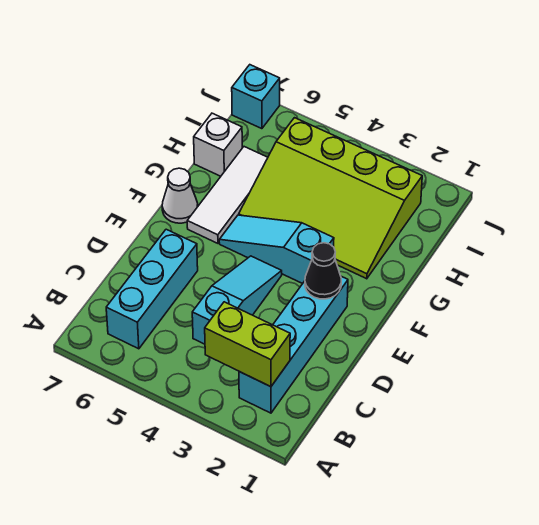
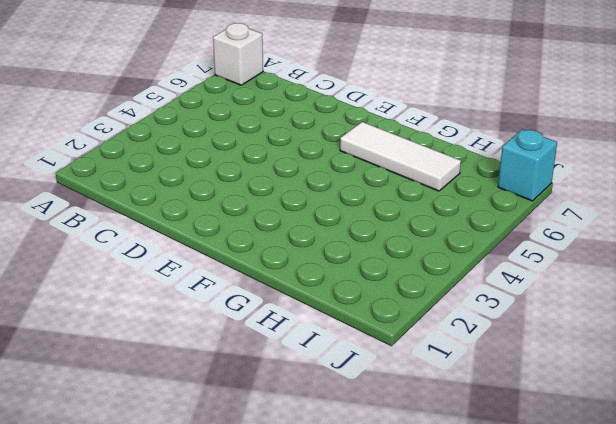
white brick A7 level 1 -> white brick H7 level 1
none -> cyan brick B2:E2 level 1
none -> cyan brick B6:D6 level 1

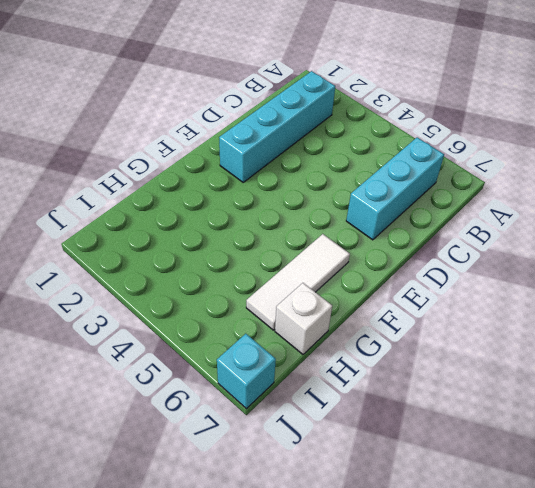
none -> cyan slope C4:E4 level 1 top C
none -> cyan slope F3:F5 level 1 top 3

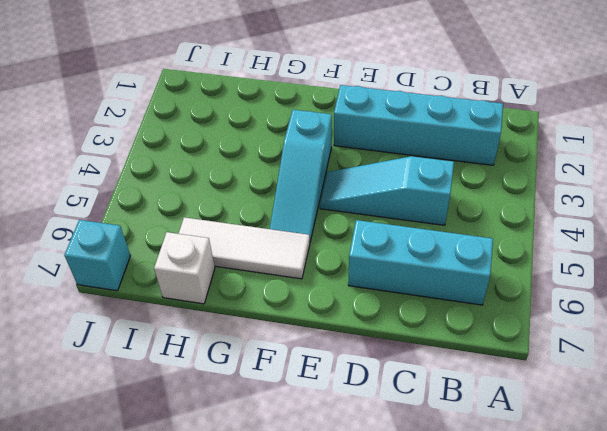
none -> white cone F7 level 1
none -> lime slope G2:I5 level 1 top I

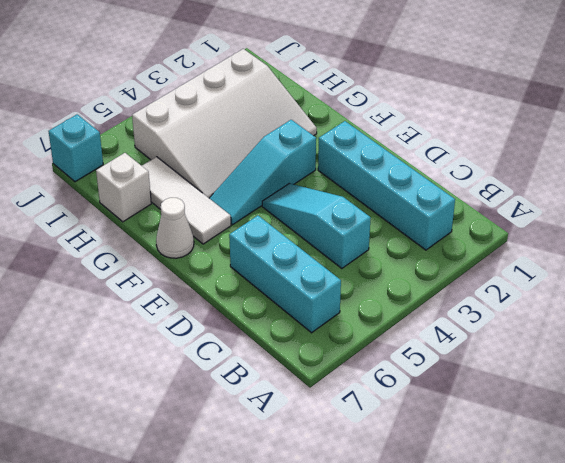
white slope G2:I5 level 1 top I -> lime slope G2:I5 level 1 top I
none -> lime brick B2:B3 level 2
none -> black cone E2 level 2

